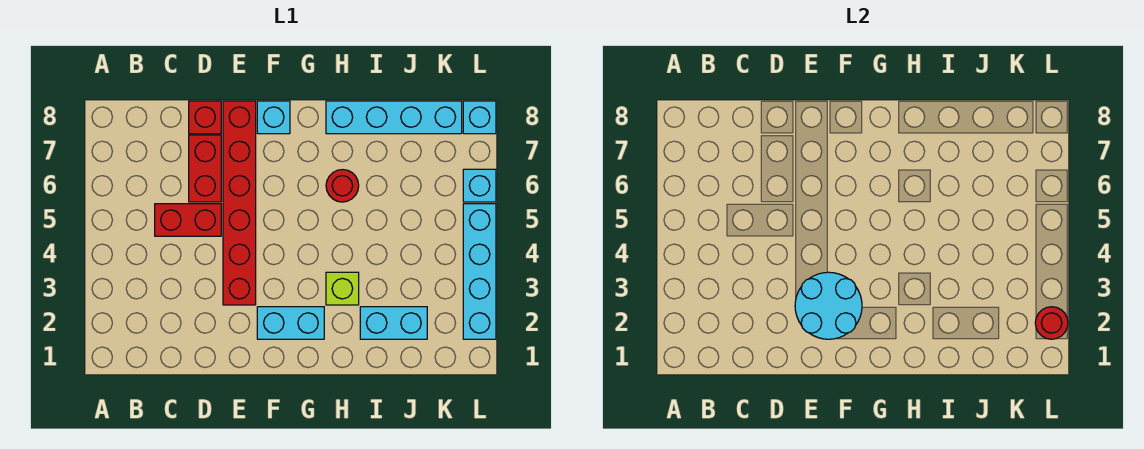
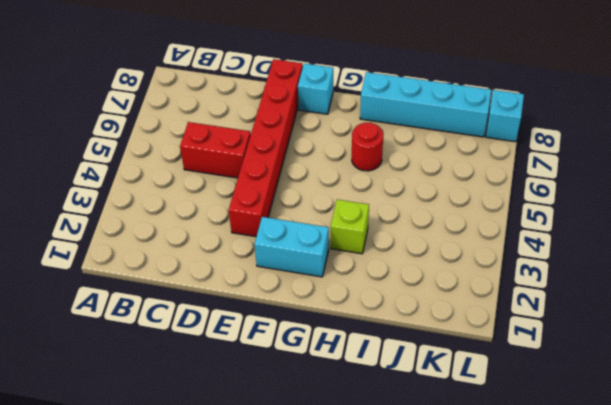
none -> red brick D6:D7 level 1
none -> red brick D8 level 1
none -> cyan brick I2:J2 level 1

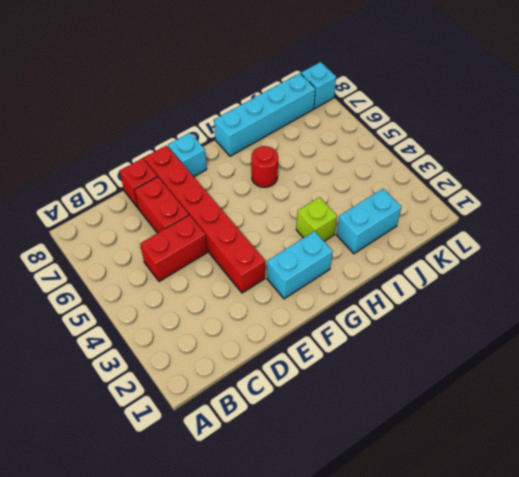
none -> cyan brick L2:L5 level 1
none -> cyan brick L6 level 1
none -> cyan round brick E2:F3 level 2

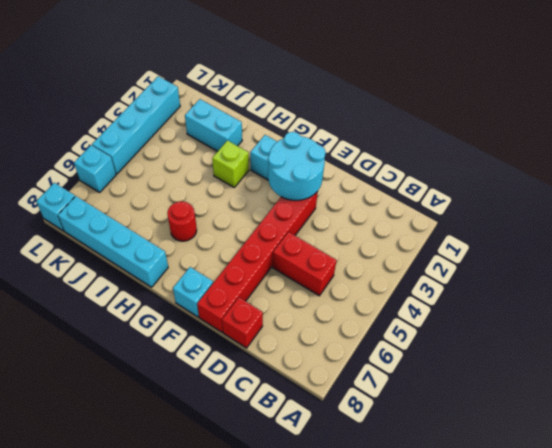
none -> red brick D6:D7 level 1
none -> red round brick L2 level 2

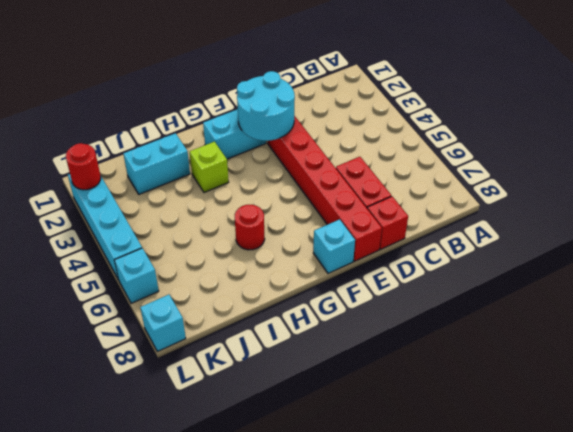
none -> red brick C5:D5 level 1
none -> cyan brick H8:K8 level 1

